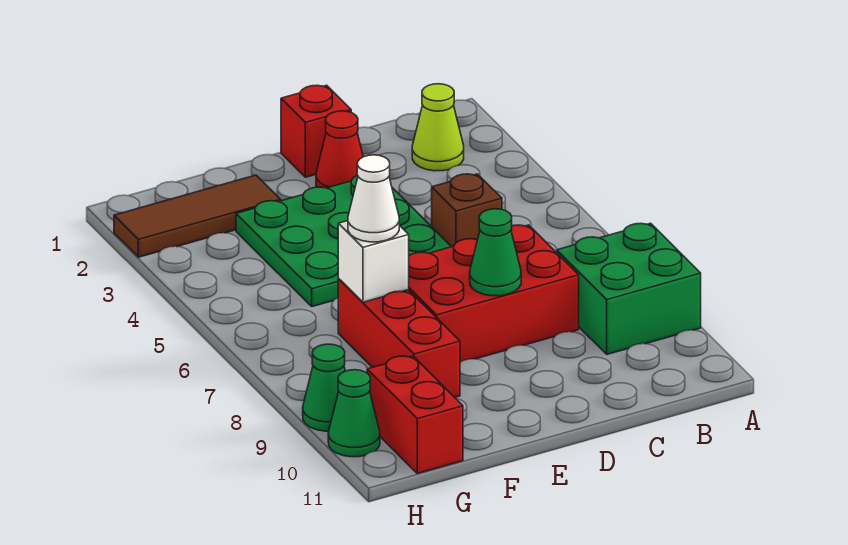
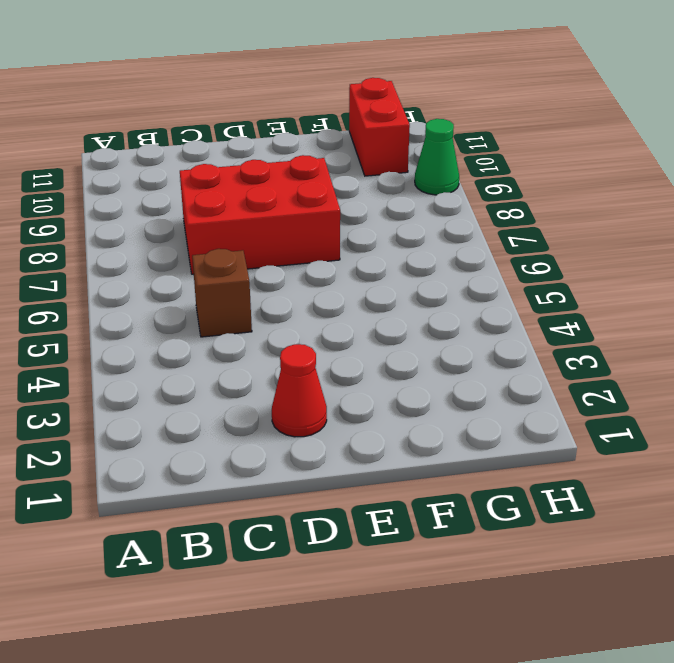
none -> green brick A8:B9 level 1
none -> lime cone B2 level 1
none -> red brick D1 level 1

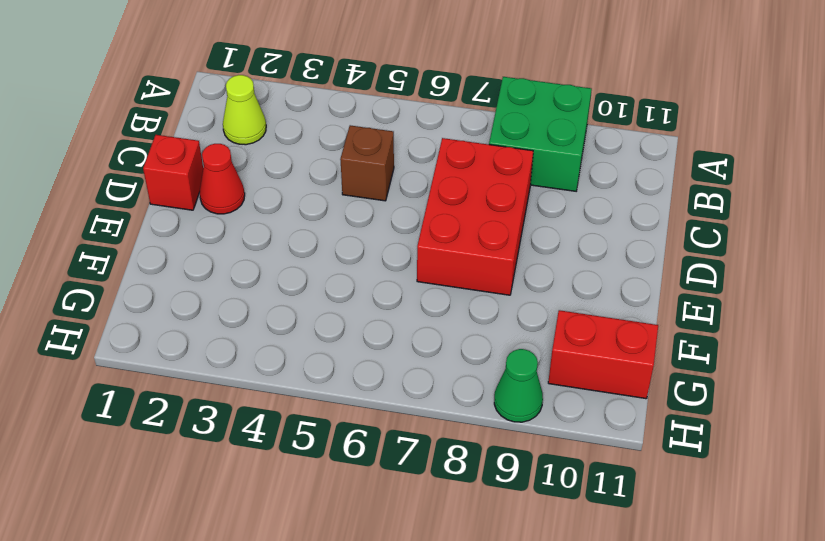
none -> green plate D3:F5 level 1
none -> brown tile F2:H2 level 1
none -> red brick F7:F9 level 1

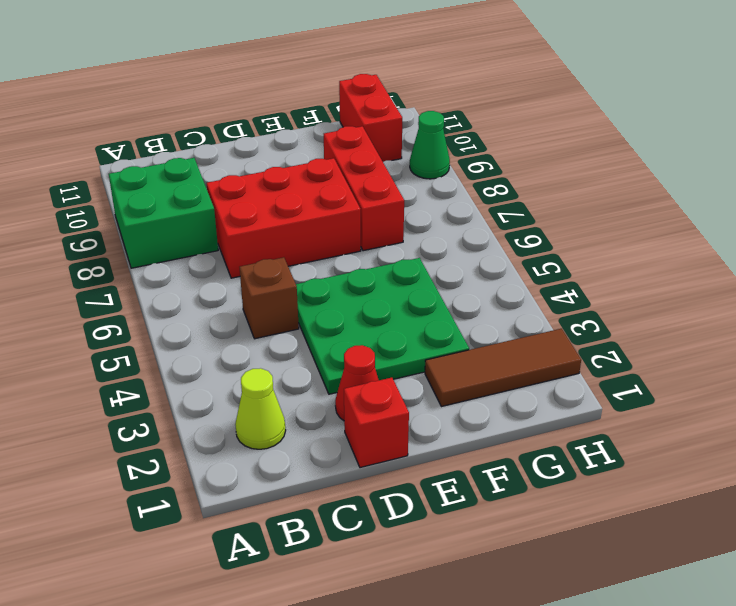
none -> green cone H10 level 1
none -> green cone D8 level 2
none -> white brick F7 level 2

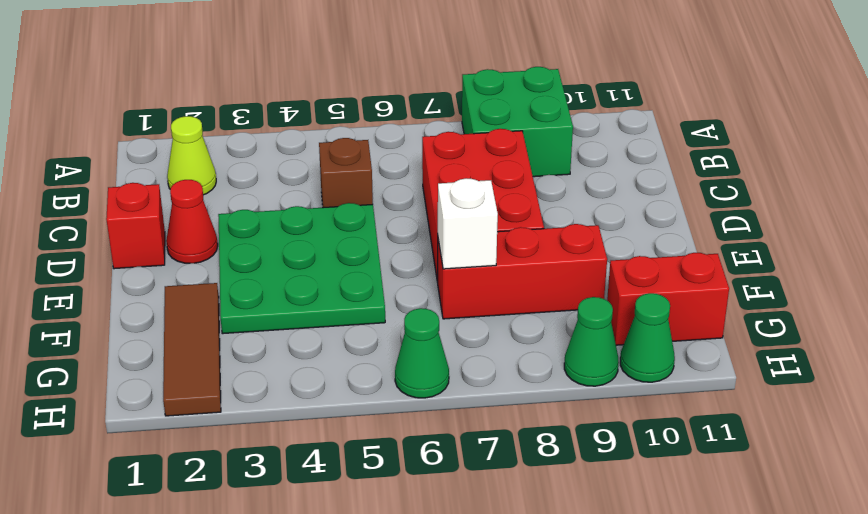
green cone H6 level 1 -> green cone D8 level 2
none -> white cone F7 level 3

